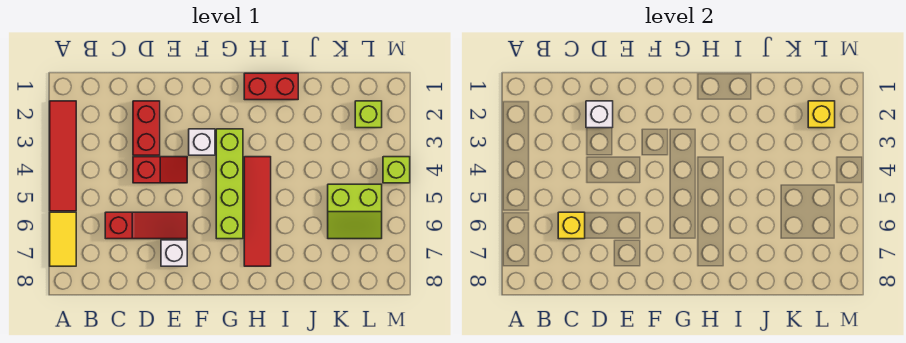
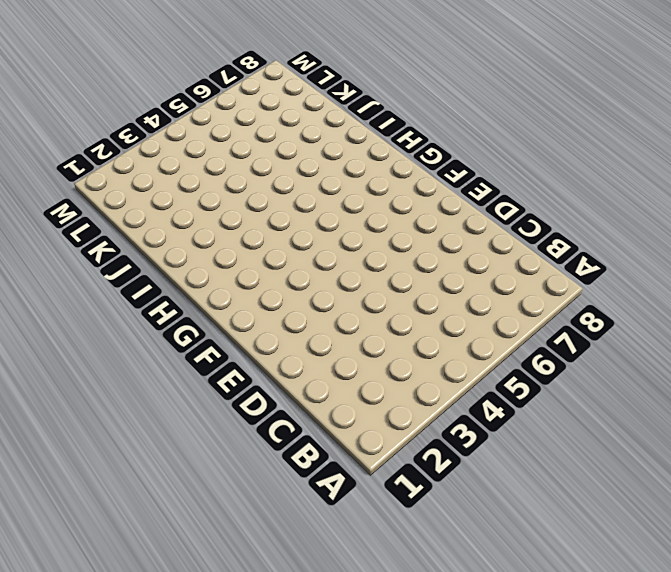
none -> red tile A2:A5 level 1
none -> yellow tile A6:A7 level 1
none -> red slope C6:E6 level 1 top C

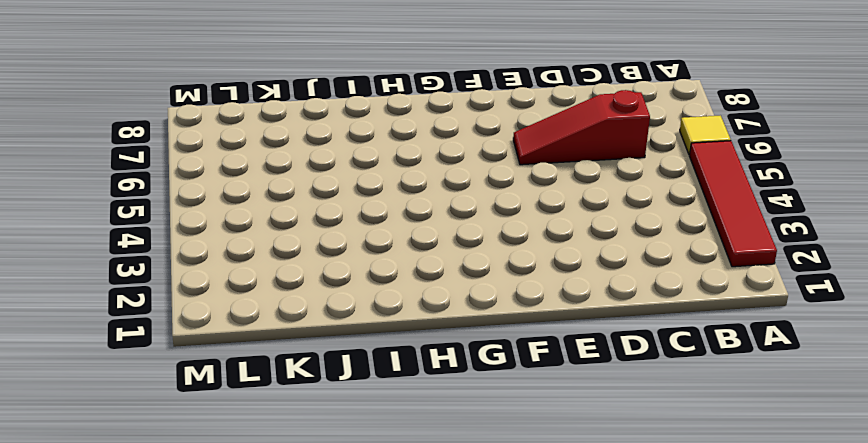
yellow tile A6 level 1 -> yellow tile A6:A7 level 1
none -> red brick D2:D3 level 1
none -> red slope D4:E4 level 1 top D
none -> white brick E7 level 1

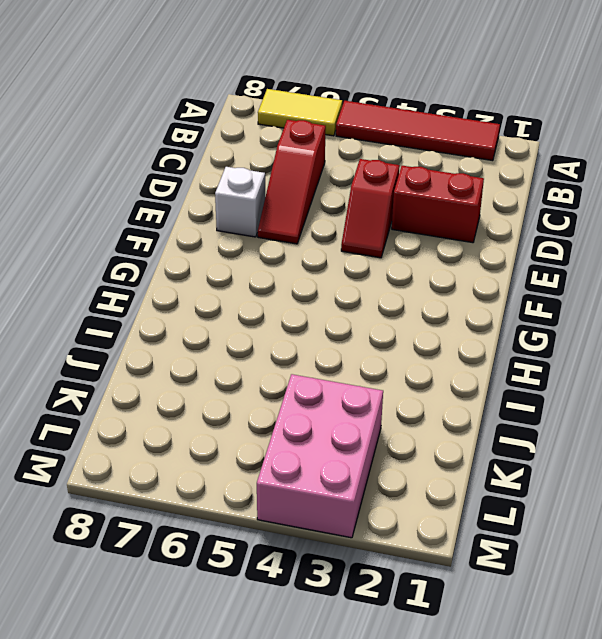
pink brick K3:M4 level 1 -> lime brick M4 level 1
none -> white brick F3 level 1
none -> lime brick G3:G6 level 1
none -> red brick H1:I1 level 1

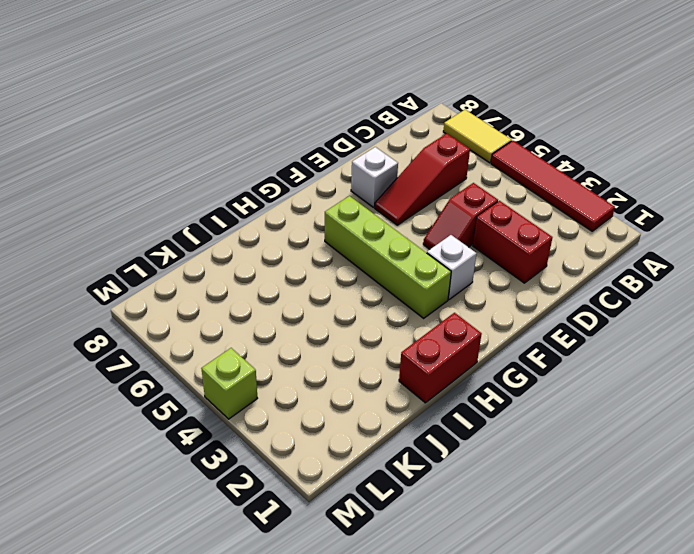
none -> red tile H4:H7 level 1
none -> lime slope K5:L6 level 1 top 5
none -> lime brick L2 level 1

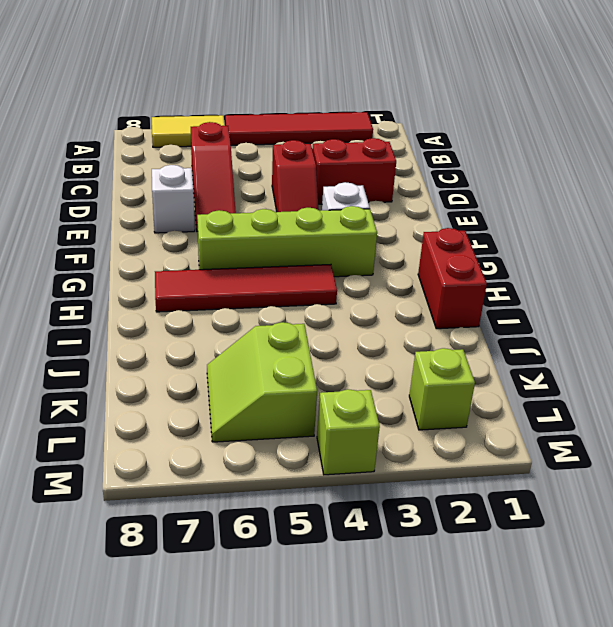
none -> yellow brick C6 level 2
none -> white brick D2 level 2
none -> yellow brick L2 level 2

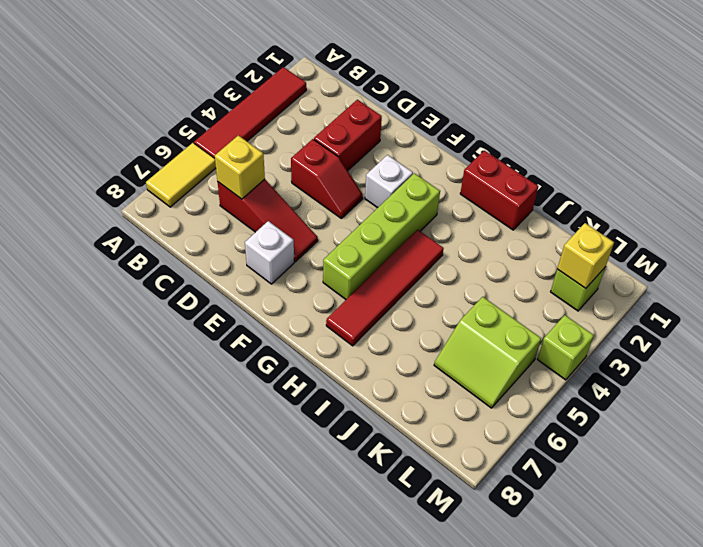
none -> white brick D2 level 2

